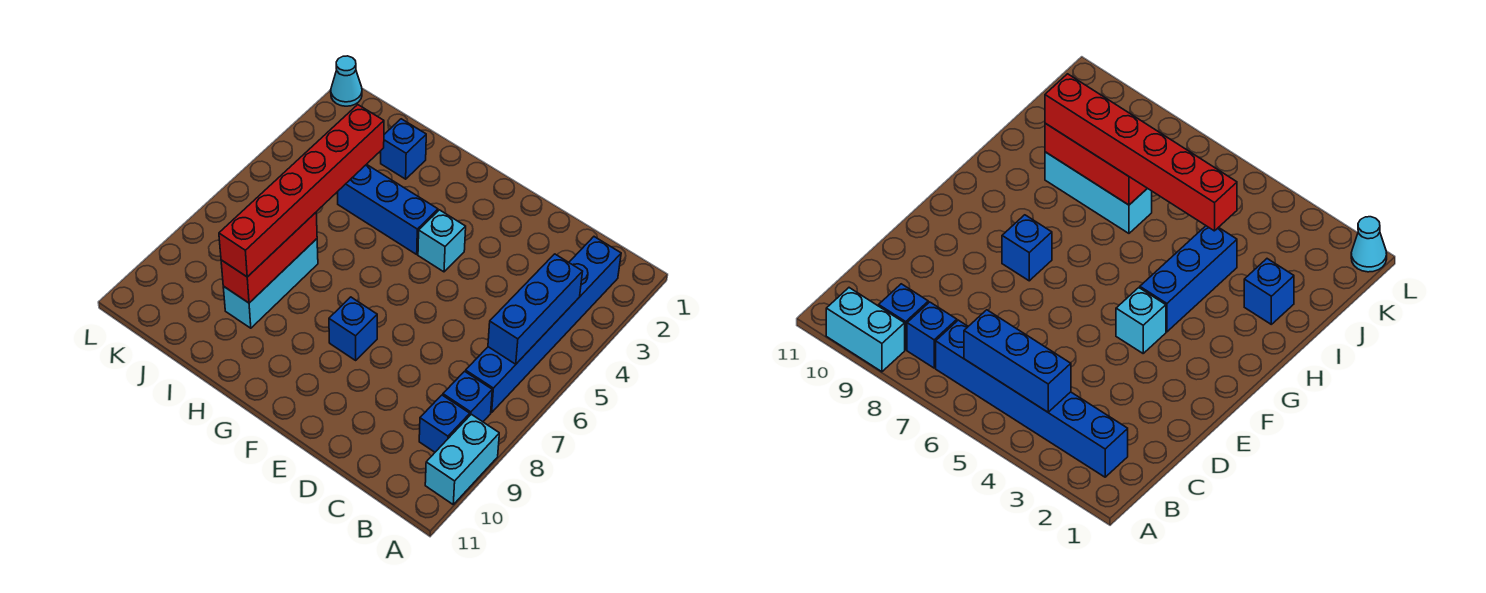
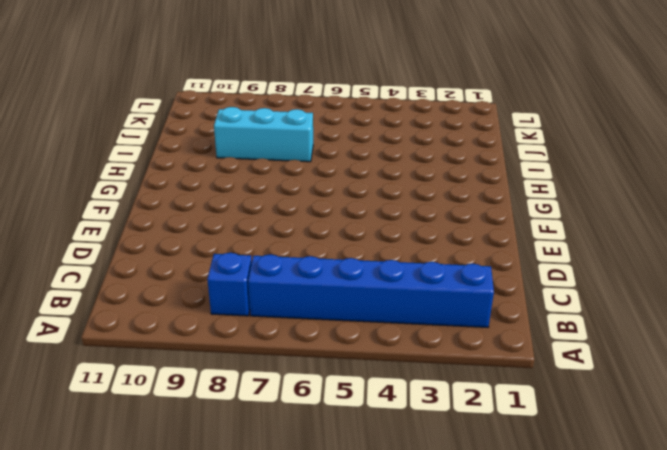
none -> cyan brick A9:A10 level 1
none -> blue brick B9 level 1
none -> cyan brick F4 level 1

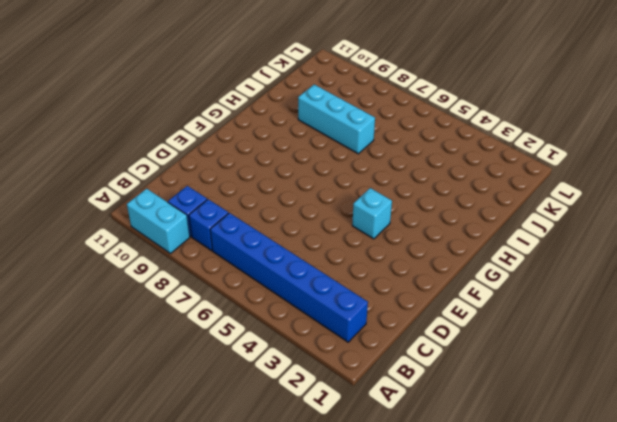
none -> blue brick F8 level 1
none -> blue brick G4:I4 level 1
none -> blue brick I2 level 1

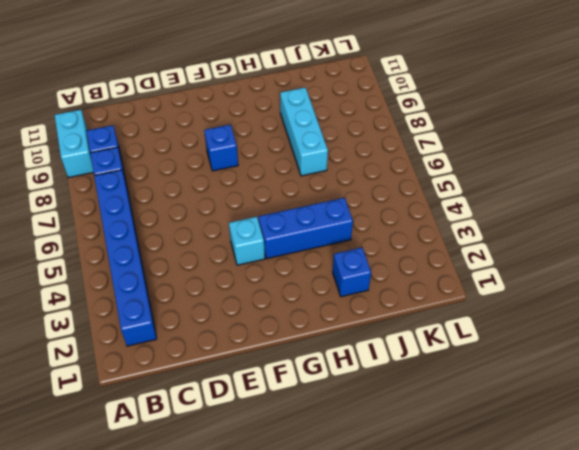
none -> cyan cone L1 level 1
none -> blue brick B4:B6 level 2
none -> red brick I7:I9 level 2

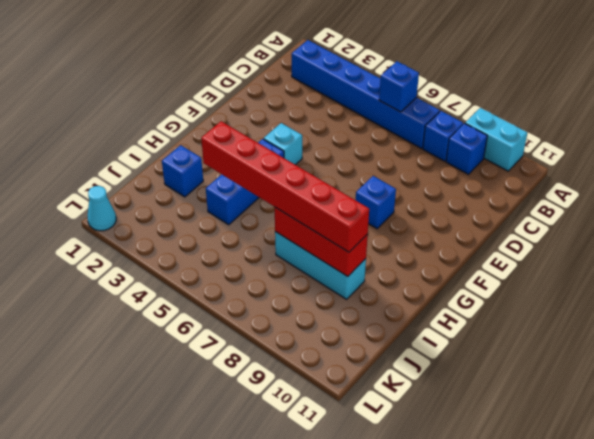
blue brick B6 level 2 -> blue brick B4:B6 level 2

